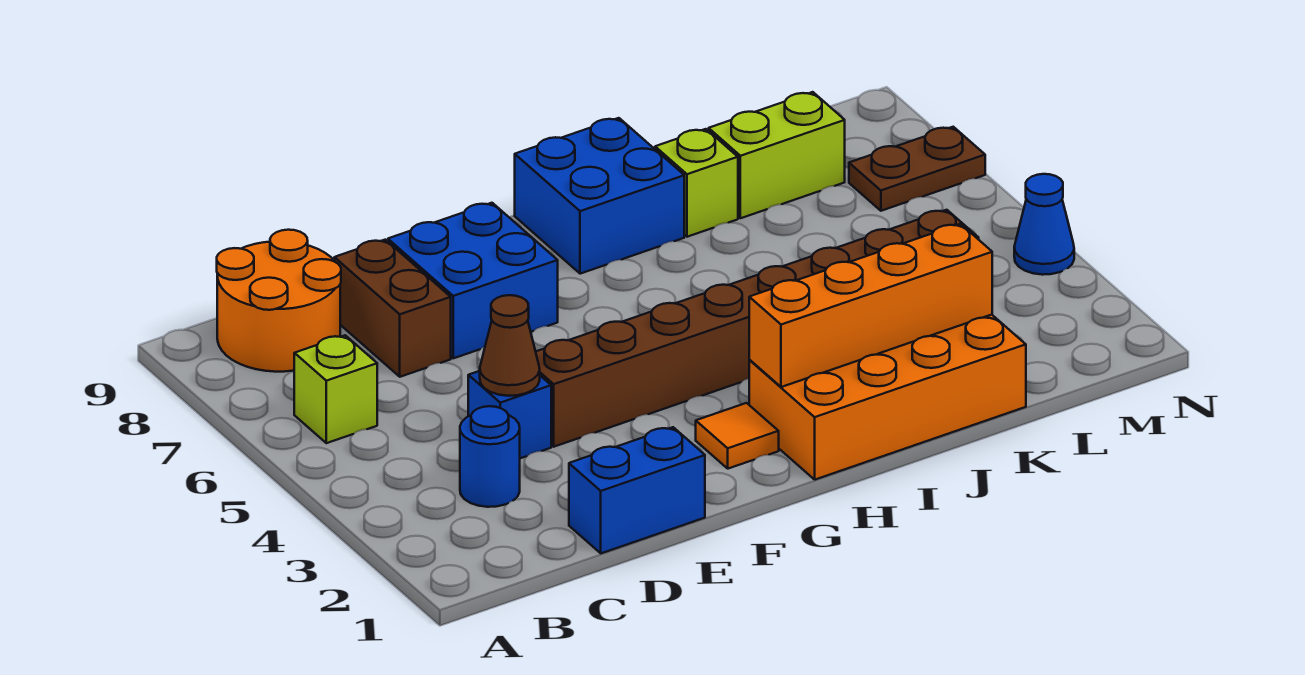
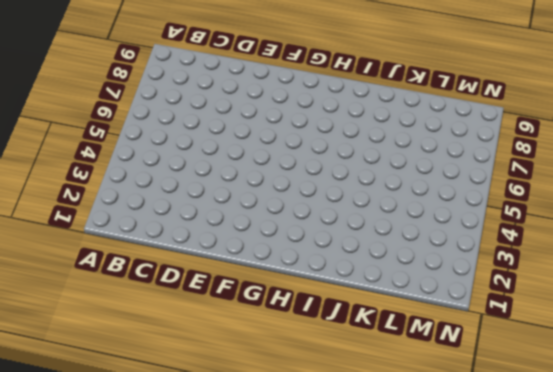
none -> lime brick B6 level 1
none -> orange round brick B8:C9 level 1
none -> blue round brick C3 level 1

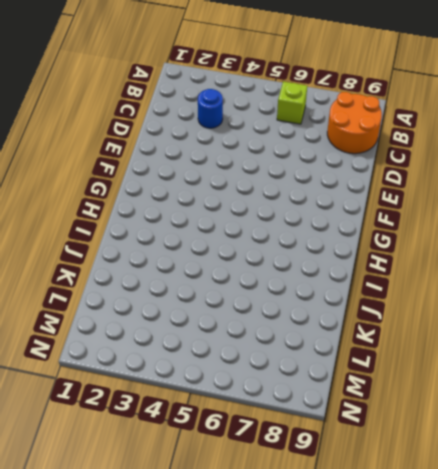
none -> blue brick D1:E1 level 1
none -> blue brick D4 level 1
none -> brown brick D7:D8 level 1

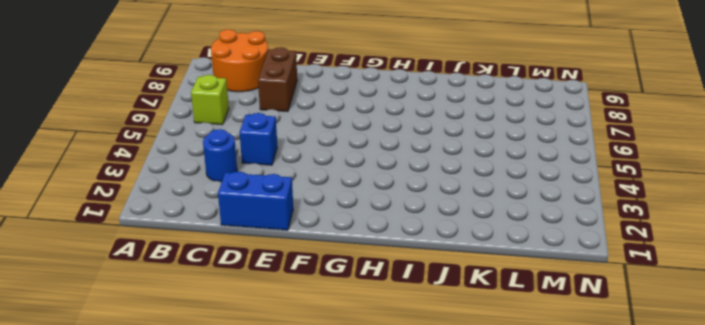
none -> brown brick E4:L4 level 1
none -> blue brick E7:F8 level 1
none -> orange tile G2 level 1

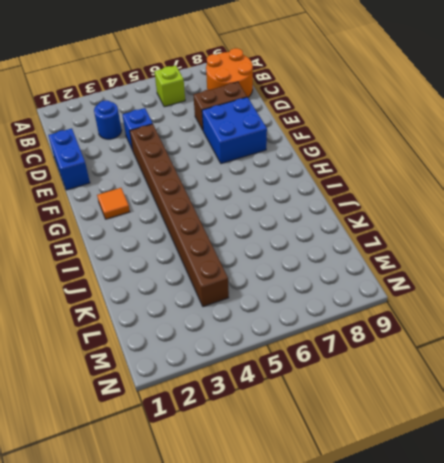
none -> orange brick H1:K2 level 1
none -> blue brick H8:I9 level 1
none -> lime brick J8 level 1

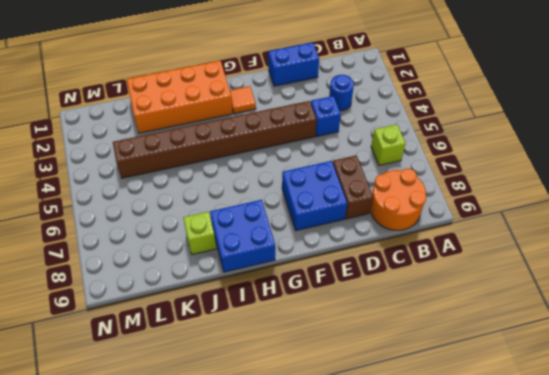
none -> lime brick K8:L8 level 1
none -> brown plate M7:N7 level 1
none -> blue cone N4 level 1

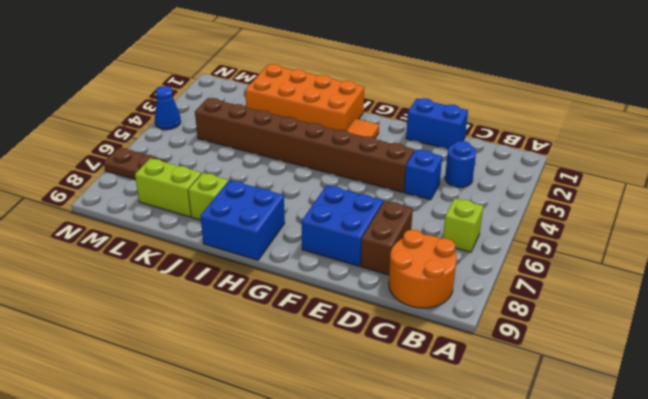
none -> brown cone D4 level 2
none -> orange brick H2:K2 level 2

